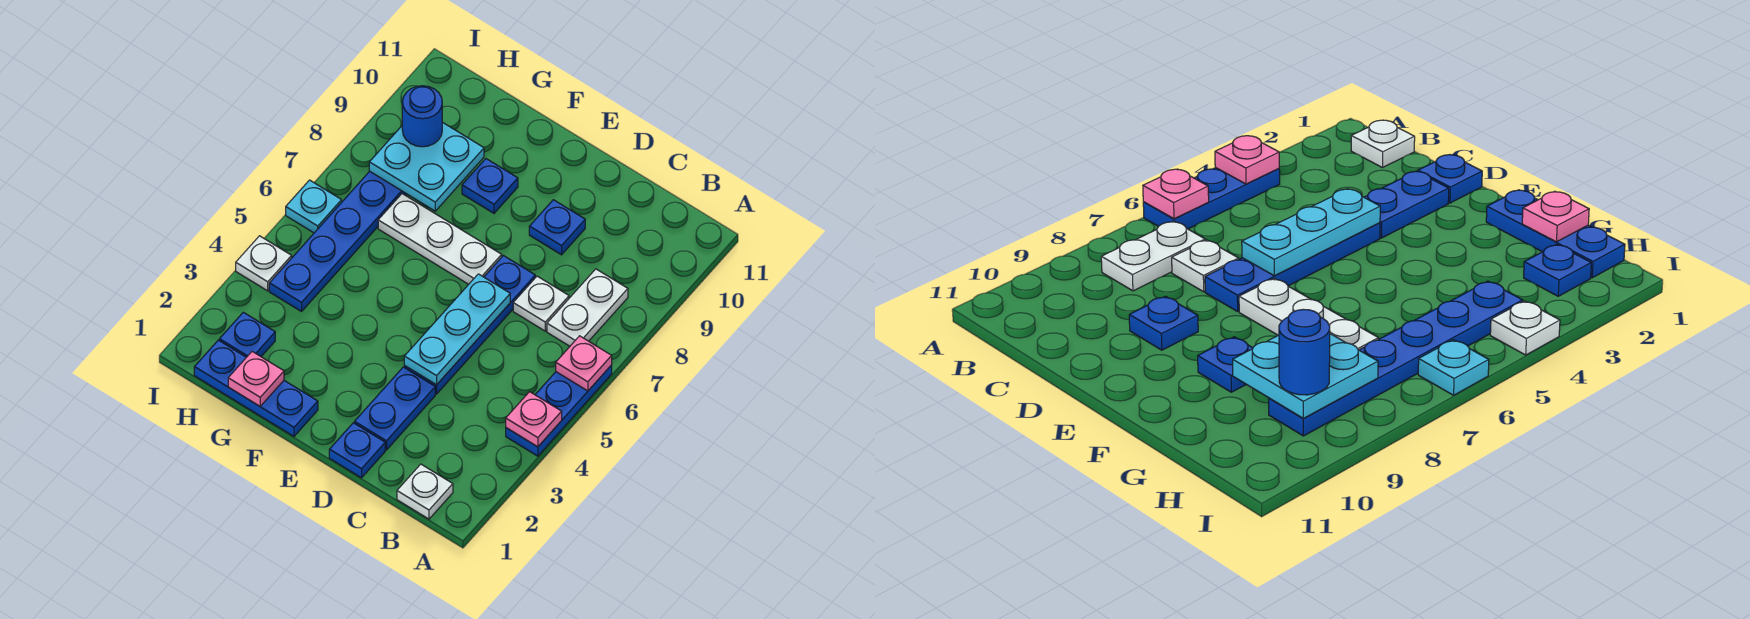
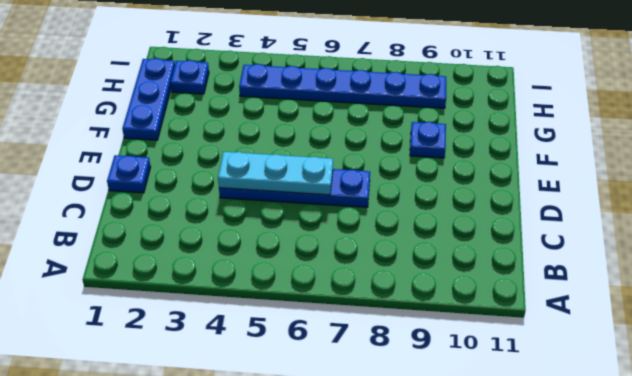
none -> blue plate A4:A6 level 1
none -> white plate B1 level 1
none -> white plate B7:B8 level 1

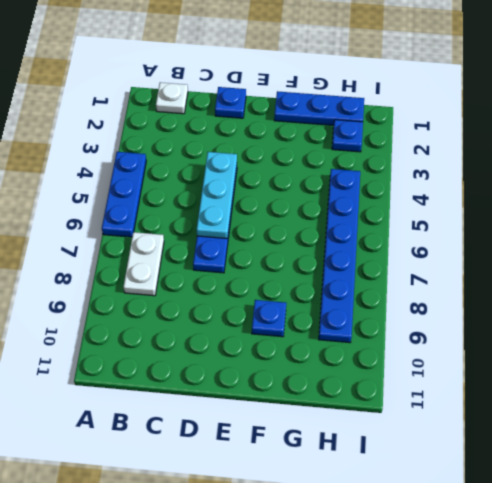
none -> white plate C7 level 1
none -> blue plate D2:D3 level 1
none -> blue plate D9 level 1

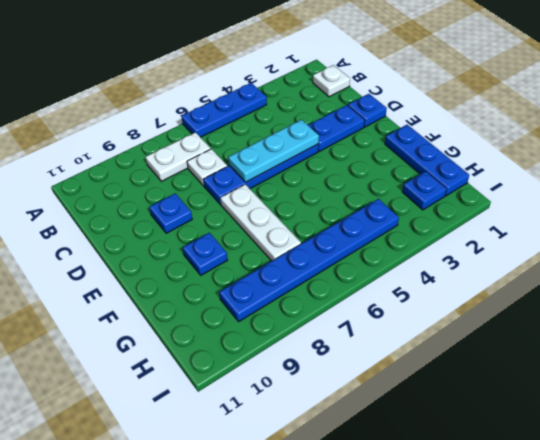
none -> white plate I4 level 1
none -> cyan plate I6 level 1
none -> pink plate A4 level 2

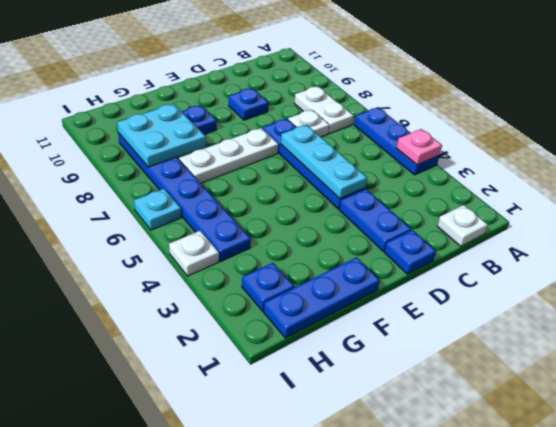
none -> pink plate A6 level 2
none -> pink plate G1 level 2
none -> blue round brick H9 level 3

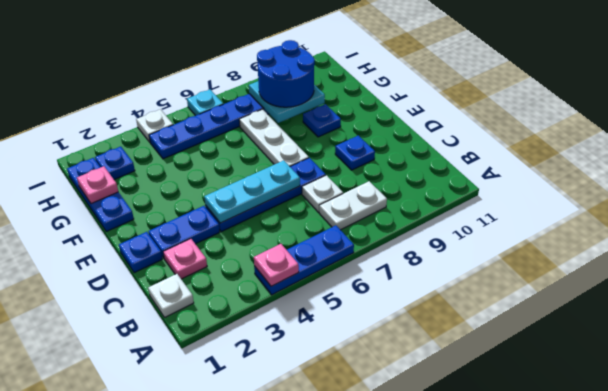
pink plate C2 level 1 -> pink plate A6 level 2
blue round brick G8:H9 level 3 -> blue round brick H9 level 3

